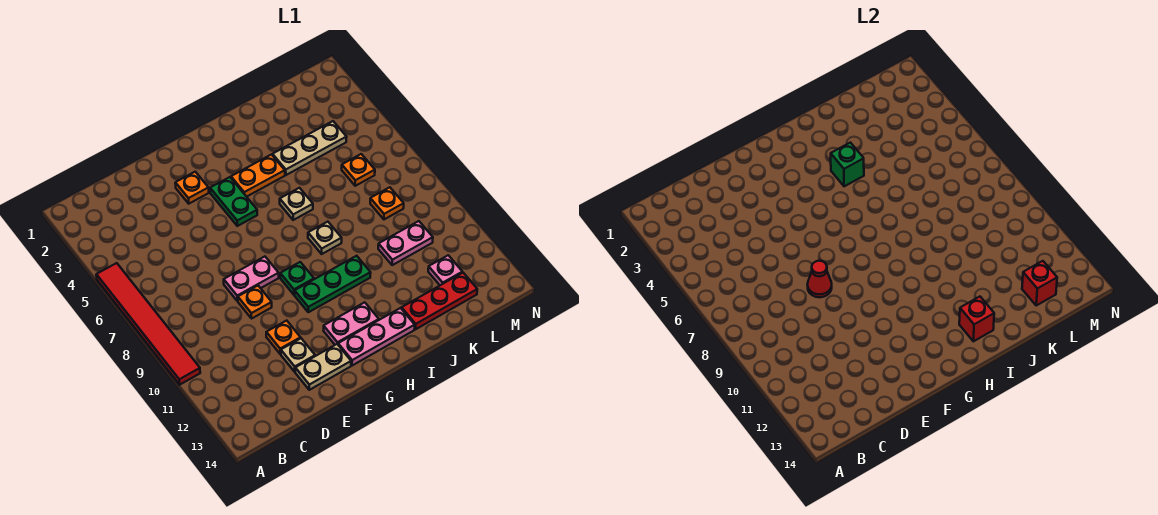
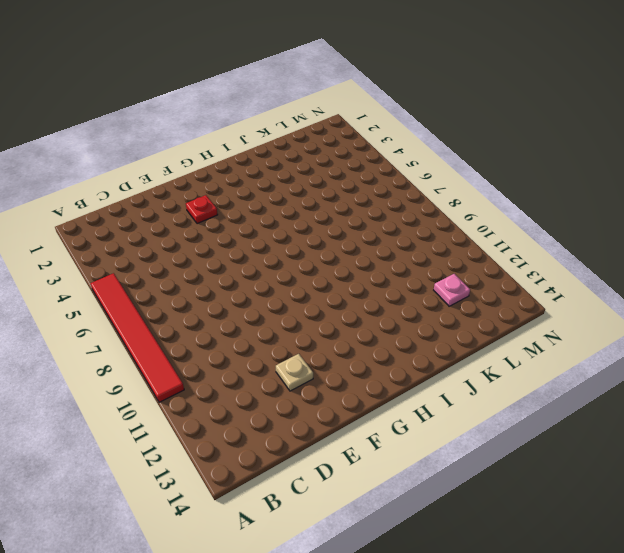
red plate F3 level 1 -> orange plate F3 level 1
none -> pink plate E8:F8 level 1
none -> orange plate E9 level 1
none -> orange plate E11 level 1

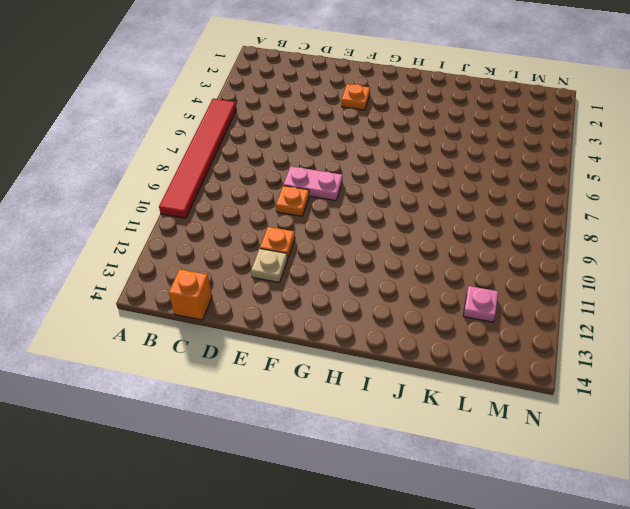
orange brick C14 level 1 -> none
none -> tan plate E13:F13 level 1
none -> green plate G4:G5 level 1
none -> green plate G9 level 1

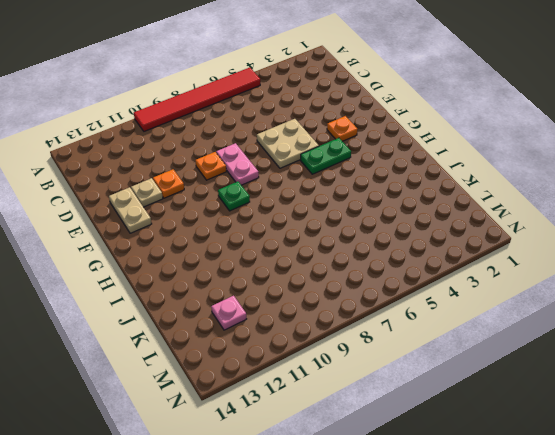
tan plate E5:F6 level 1 -> none
none -> green plate G10:I10 level 1
none -> pink plate G12:H12 level 1
none -> pink plate G13:I13 level 1

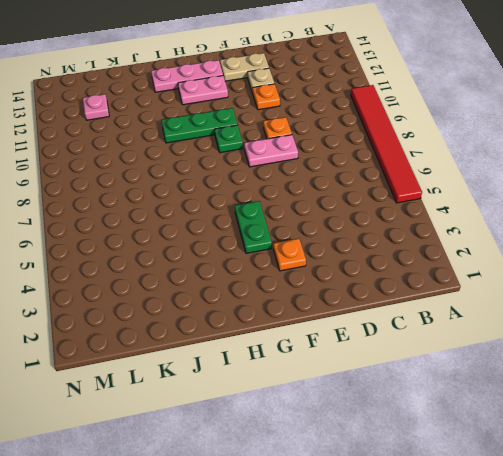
none -> orange plate H4:I4 level 1
none -> tan plate I6 level 1
none -> tan plate I8 level 1

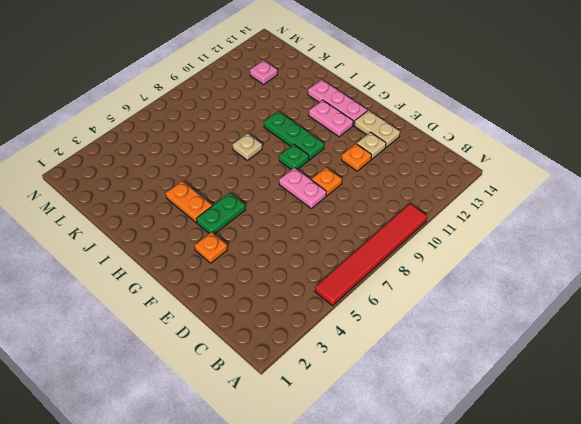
none -> tan plate I6 level 1
none -> tan plate J4:L4 level 1
none -> red plate J13:L13 level 1

